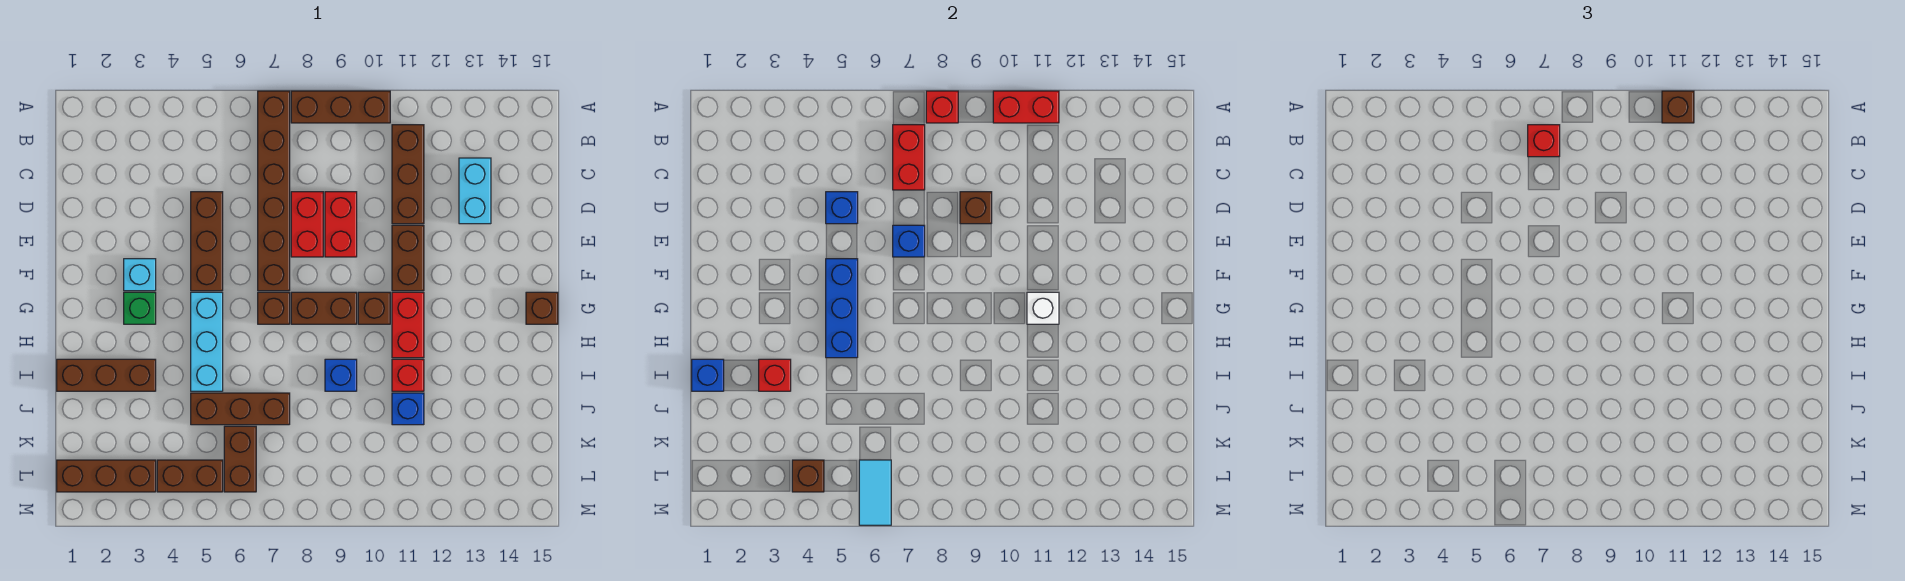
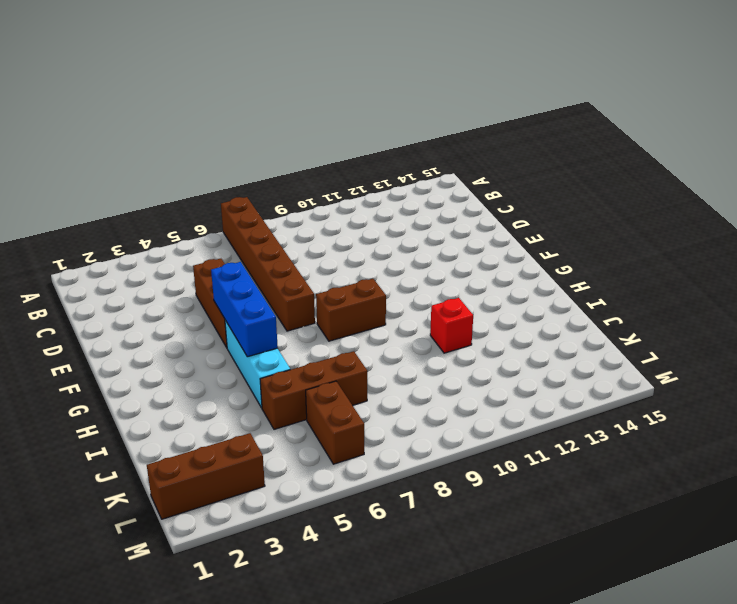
none -> brown brick A8:A10 level 1
none -> brown brick B11:D11 level 1
none -> cyan brick C13:D13 level 1
none -> red brick D8:E8 level 1

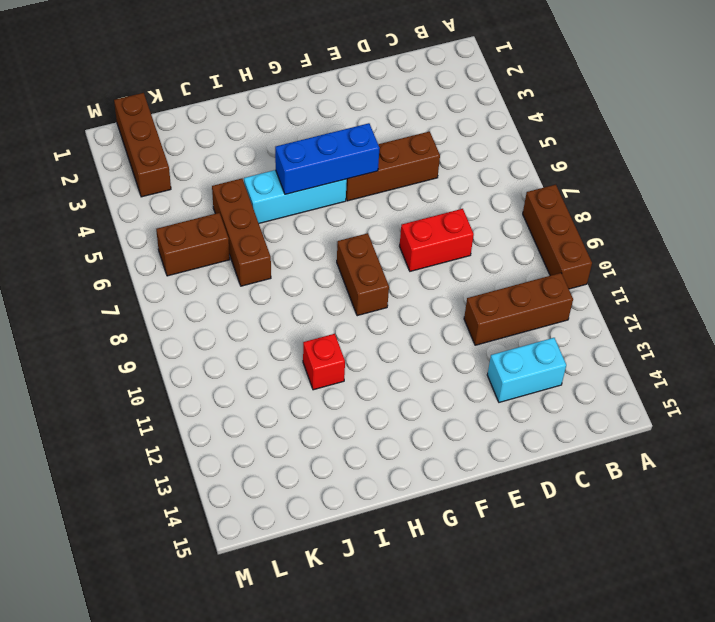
none -> brown brick A7:F7 level 1
none -> red brick D9:E9 level 1
none -> brown brick E11:F11 level 1
none -> cyan brick F3 level 1

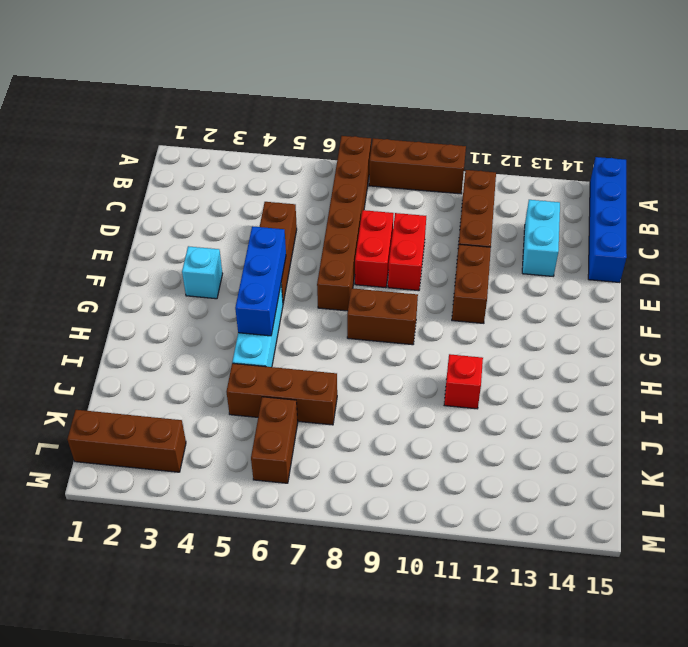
blue brick A15:D15 level 1 -> none
none -> green brick G3 level 1
none -> brown brick G7 level 1
none -> brown brick G10 level 1
none -> red brick G11:H11 level 1

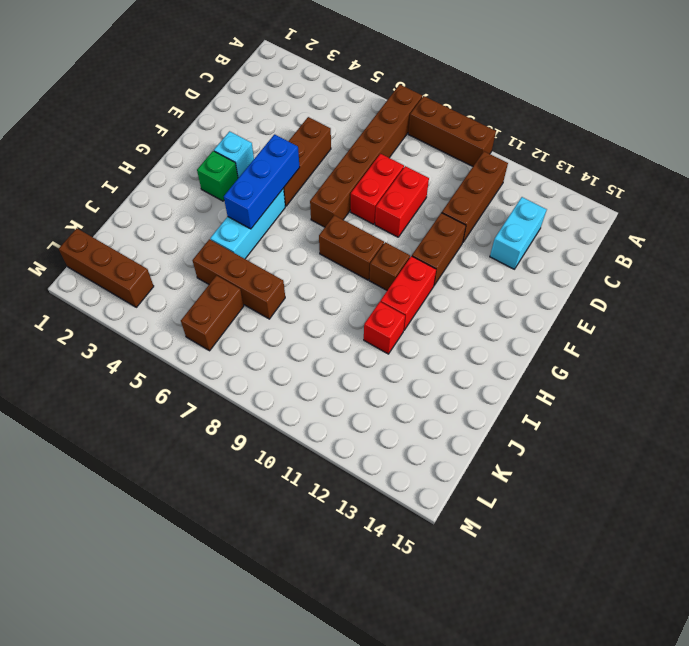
none -> brown brick G7 level 1
none -> brown brick G15 level 1
none -> brown brick I1:I3 level 1
none -> blue brick I9 level 1

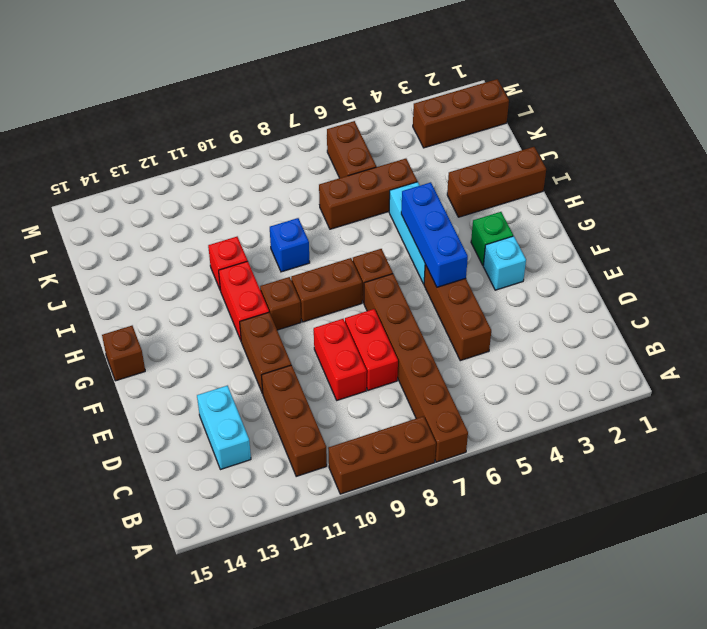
none -> blue brick J11 level 1
none -> brown brick L4:L5 level 1
none -> red brick A8 level 2
none -> red brick A10:A11 level 2

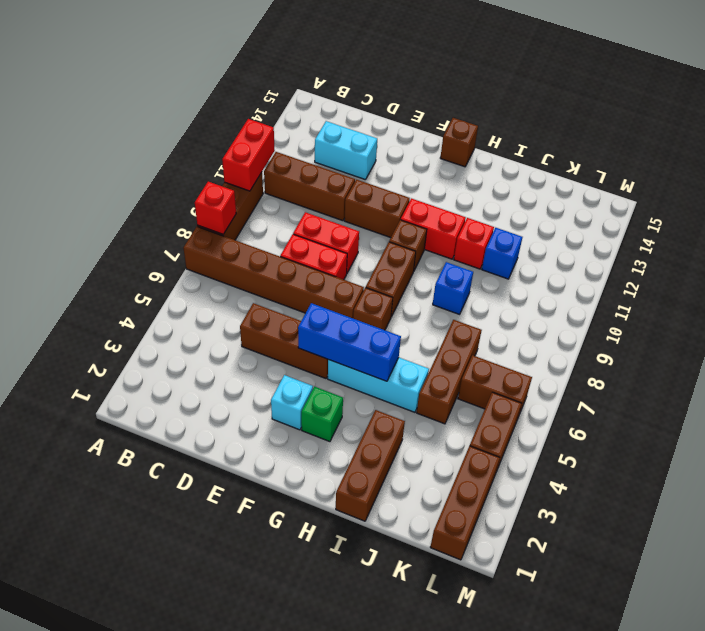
none -> red brick B7:C7 level 2
none -> blue brick D5 level 2
none -> brown brick D9 level 2
none -> blue brick E7 level 2

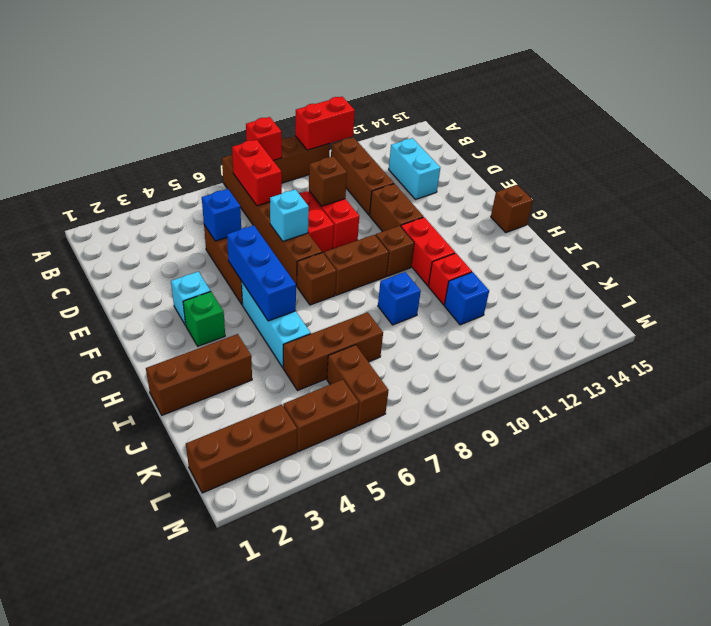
cyan brick E7 level 2 -> blue brick E7 level 2
none -> white brick G11 level 2
none -> blue brick I1 level 2
none -> red brick I3 level 2
none -> brown brick L4 level 2

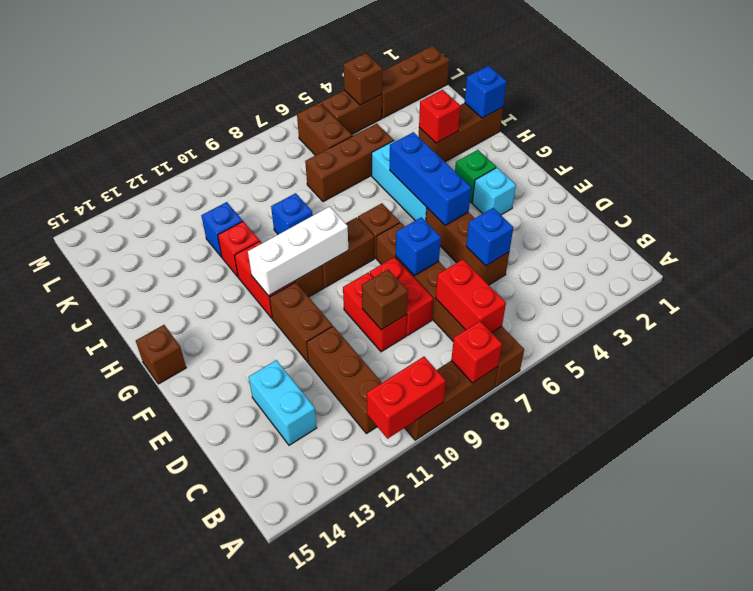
white brick G9:G11 level 2 -> white brick G11 level 2
none -> cyan tile L6:M6 level 2
none -> brown brick A11 level 3
none -> red brick B7 level 3

